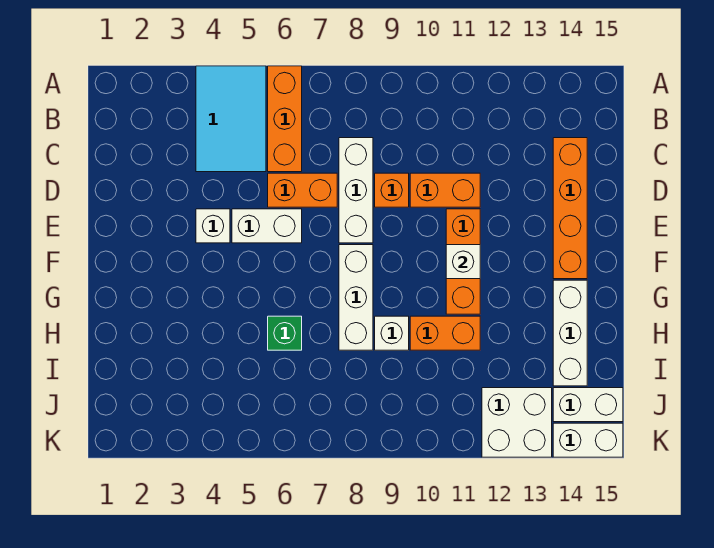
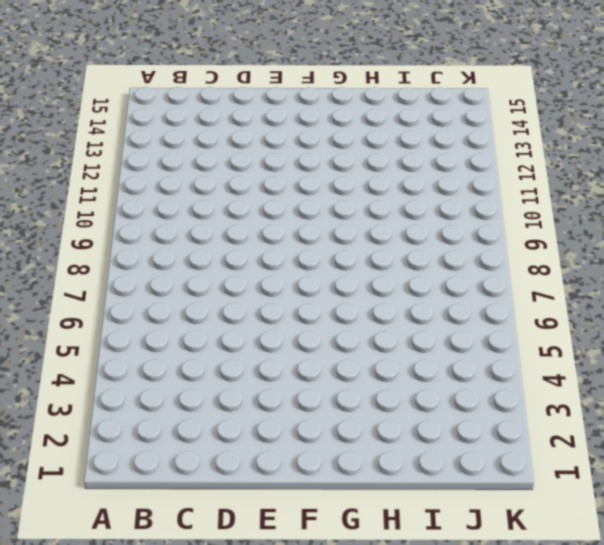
none -> cyan tile A4:C5 level 1
none -> orange brick A6:C6 level 1
none -> white brick C8:E8 level 1

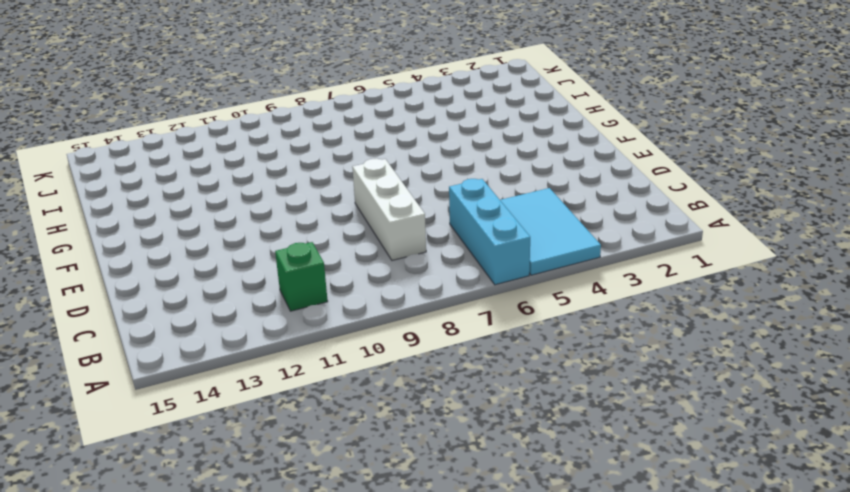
cyan brick A6:C6 level 1 -> orange brick A6:C6 level 1
green brick B11 level 1 -> green brick H6 level 1
none -> orange brick C14:F14 level 1
none -> orange brick D6:D7 level 1
none -> orange brick D9 level 1

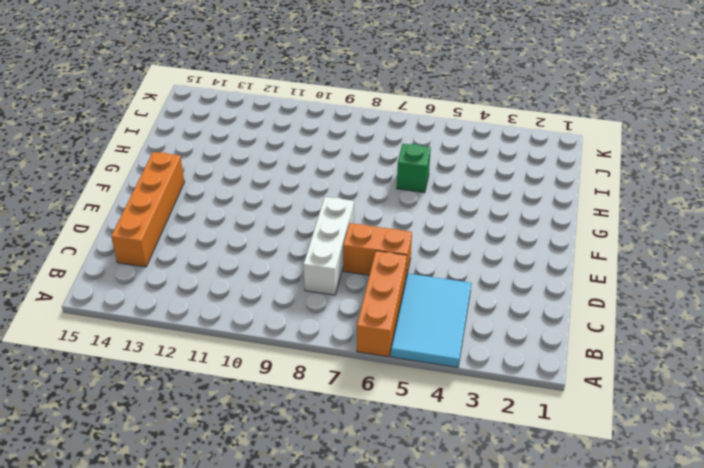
none -> orange brick D9 level 1
none -> orange brick D10:D11 level 1
none -> white brick E4 level 1

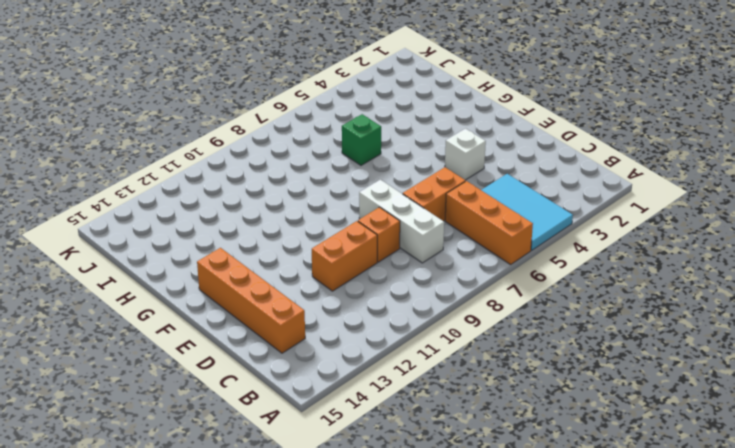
none -> white brick E5:E6 level 1
none -> orange brick E11:G11 level 1
none -> white brick F8:H8 level 1

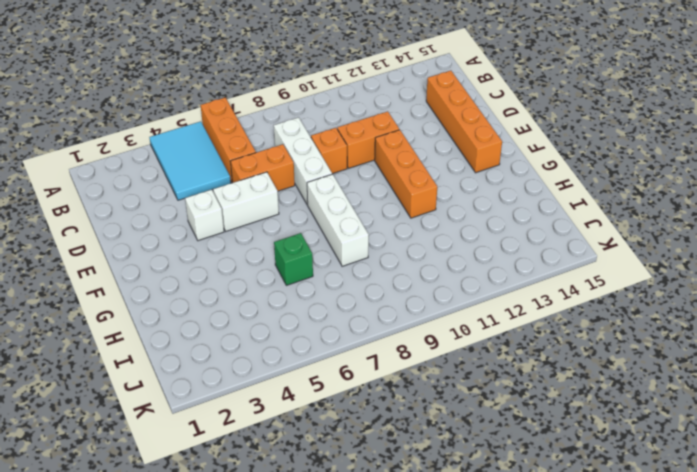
none -> white brick G14:I14 level 1
none -> white brick H9 level 1
none -> orange brick H10:H11 level 1

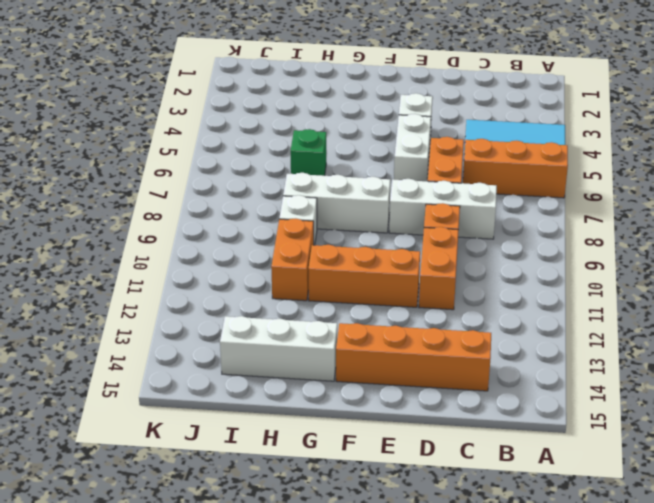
none -> white brick J12:K13 level 1
none -> white brick J14:J15 level 1
none -> white brick K14:K15 level 1

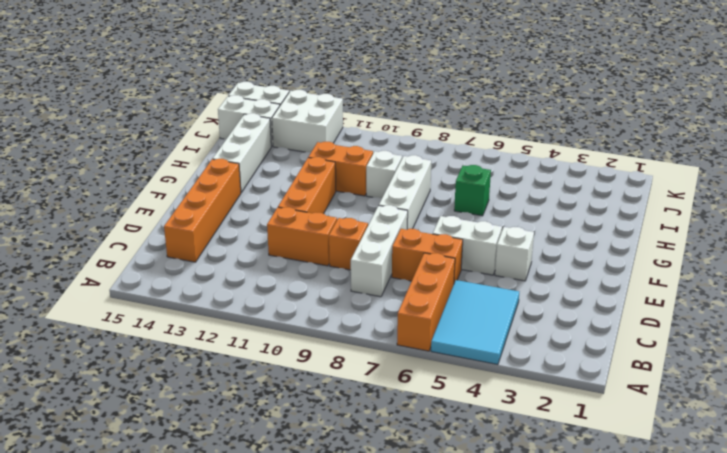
none -> white brick F11 level 2

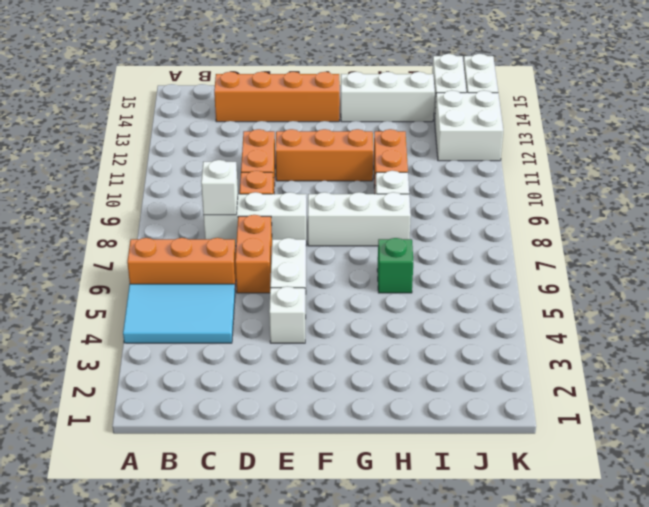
white brick C8 level 2 -> white brick F11 level 2

